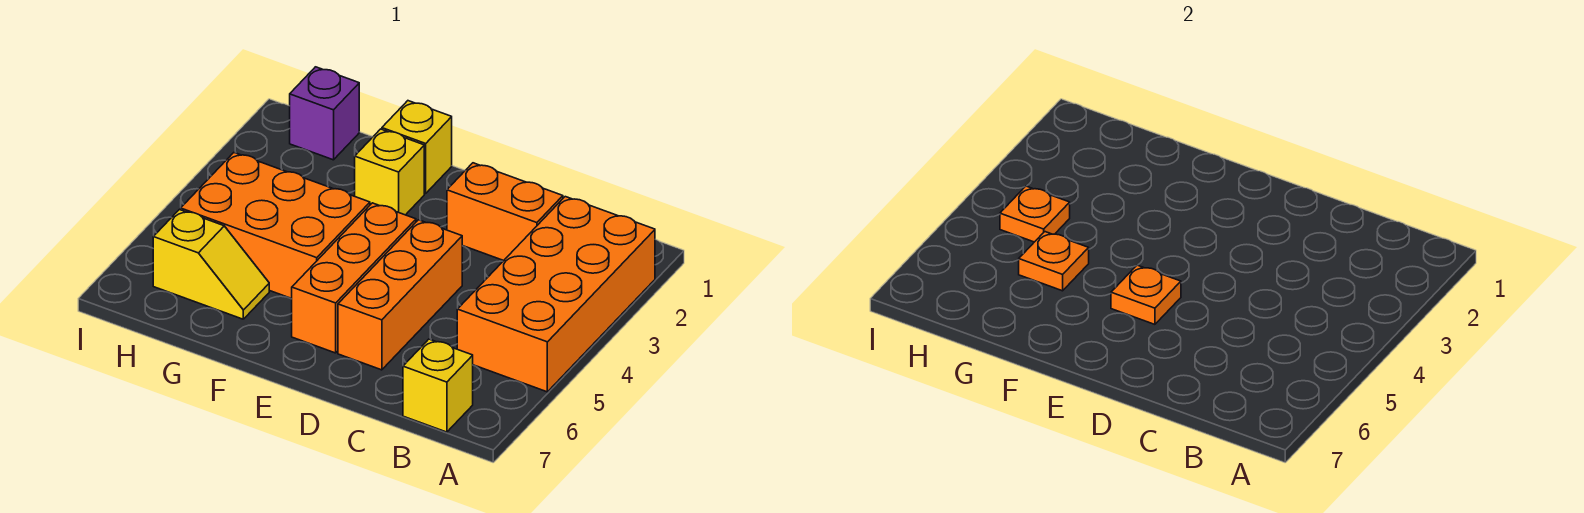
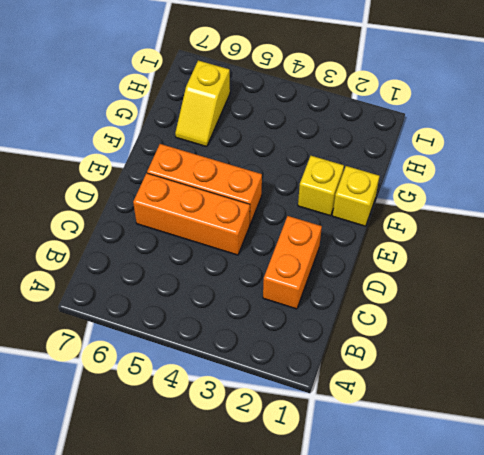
none -> orange brick A2:B5 level 1
none -> yellow brick B7 level 1
none -> orange brick F4:H5 level 1

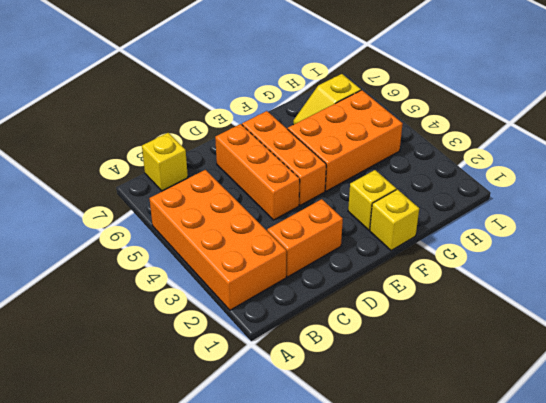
none -> purple brick H1 level 1
none -> orange plate E5 level 2
none -> orange plate G5 level 2

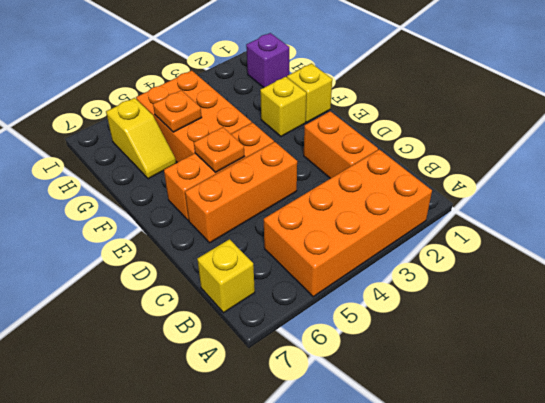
none -> orange plate H4 level 2

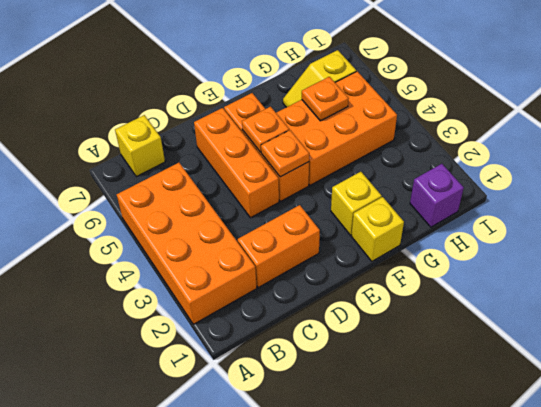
orange plate E4 level 2 -> orange plate H4 level 2

